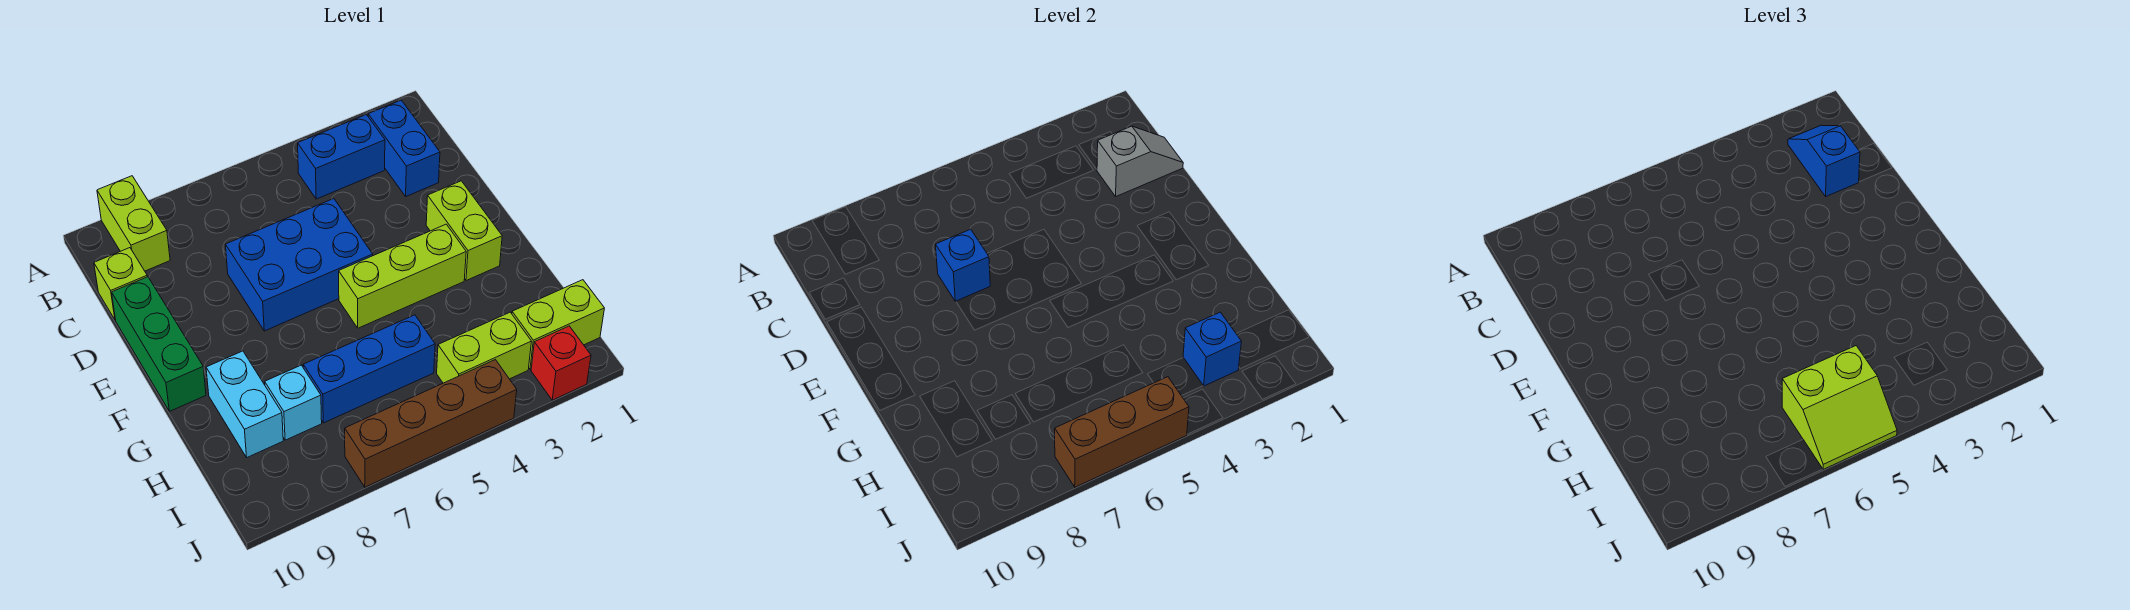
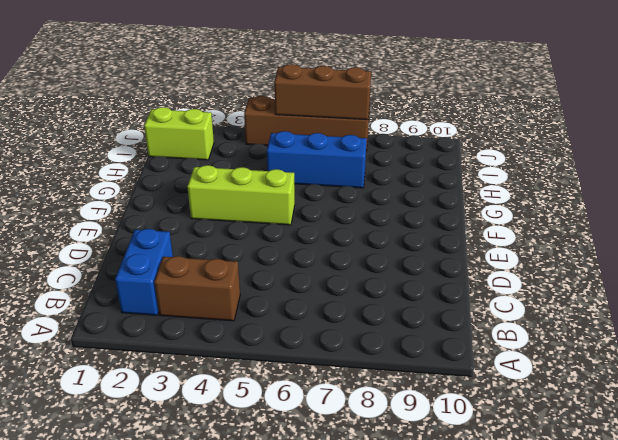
brown brick B3:B4 level 1 -> blue brick B3:B4 level 1
none -> lime brick A9:B9 level 1
none -> lime brick C10 level 1
none -> blue brick D5:E7 level 1

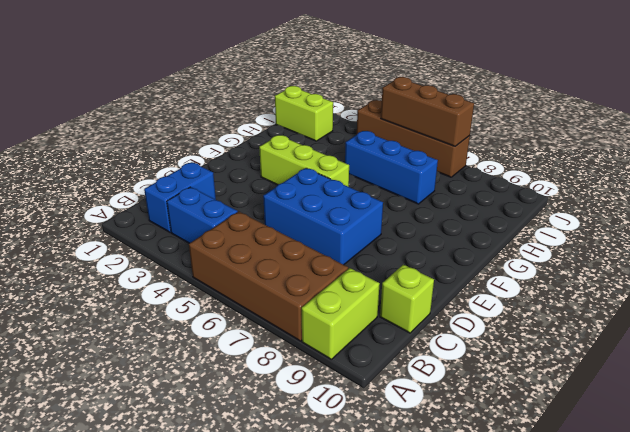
brown brick A5:B8 level 1 -> none
none -> green brick D10:F10 level 1
none -> lime brick E2:F2 level 1
none -> cyan brick G9:H9 level 1

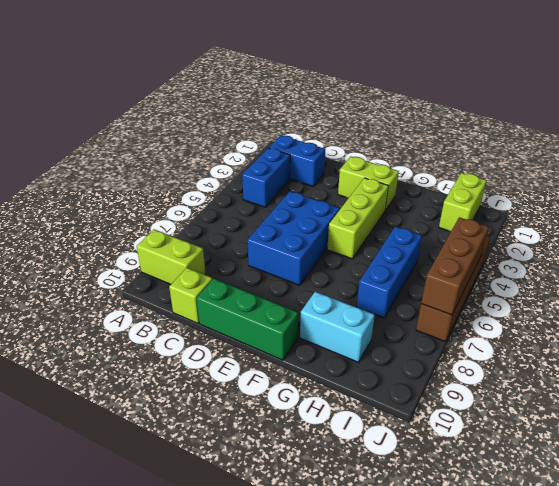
none -> cyan brick H8 level 1
none -> lime brick I3:I4 level 1
none -> red brick J2 level 1

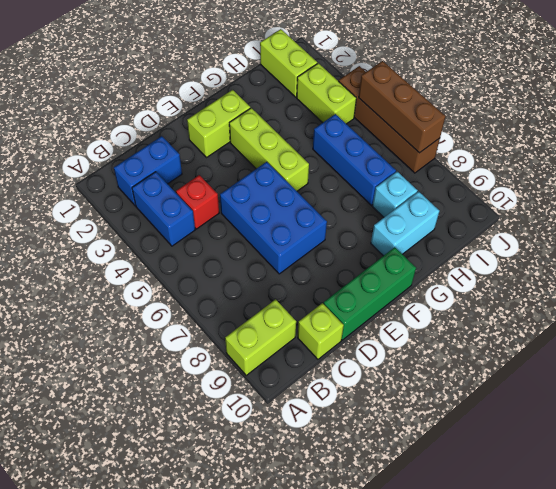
red brick C4 level 1 -> red brick J2 level 1
none -> grey slope C1:C2 level 2 top 2
none -> blue brick D7 level 2
none -> blue brick I3 level 2

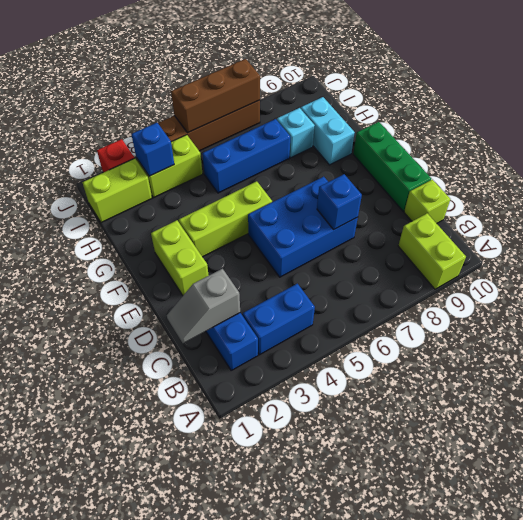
none -> blue slope B2:C2 level 3 top C
none -> lime slope I5:J6 level 3 top I

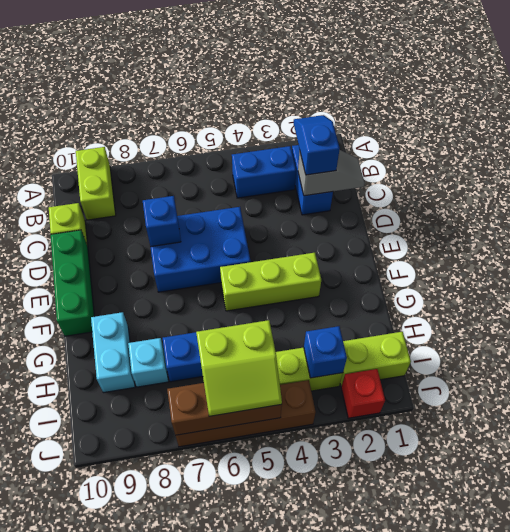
none -> lime brick E2:F2 level 1

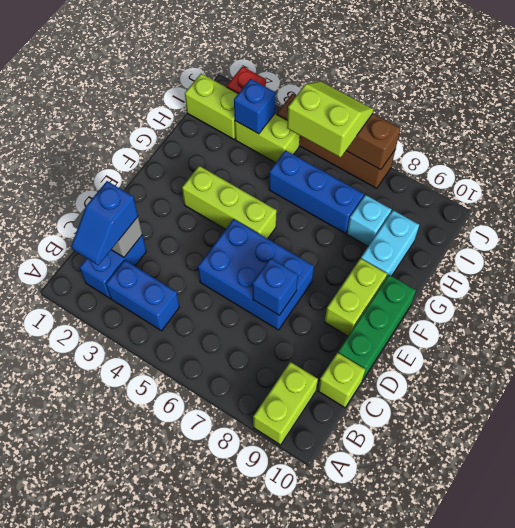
lime brick E9:F9 level 1 -> lime brick E2:F2 level 1

